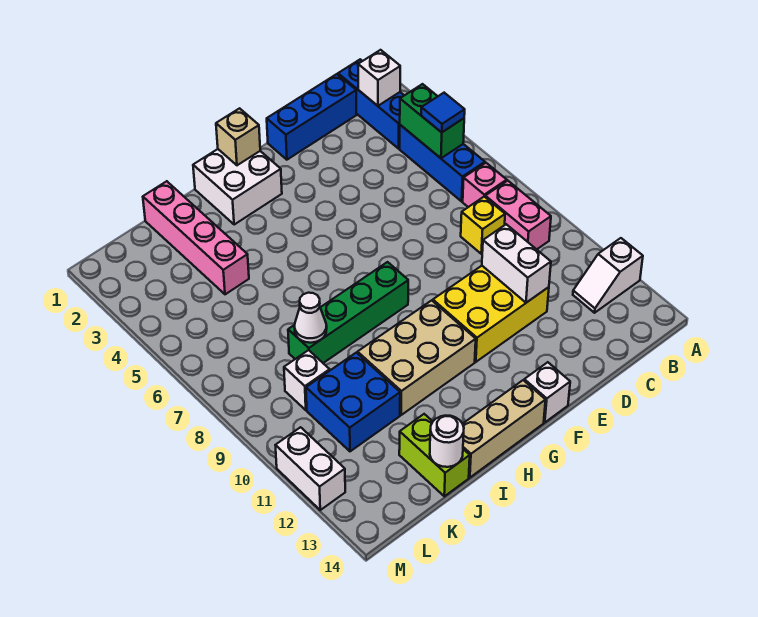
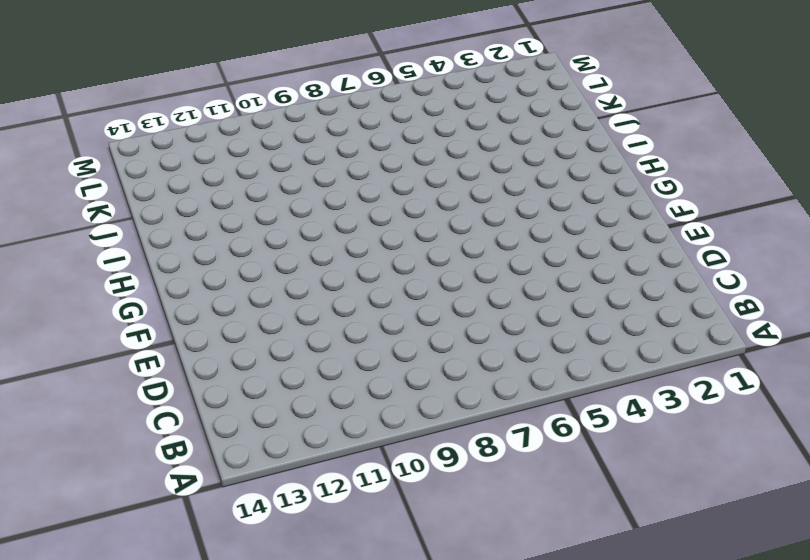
none -> white slope A12:B12 level 1 top A
none -> blue brick B1:B3 level 1
none -> blue brick B4:B6 level 1

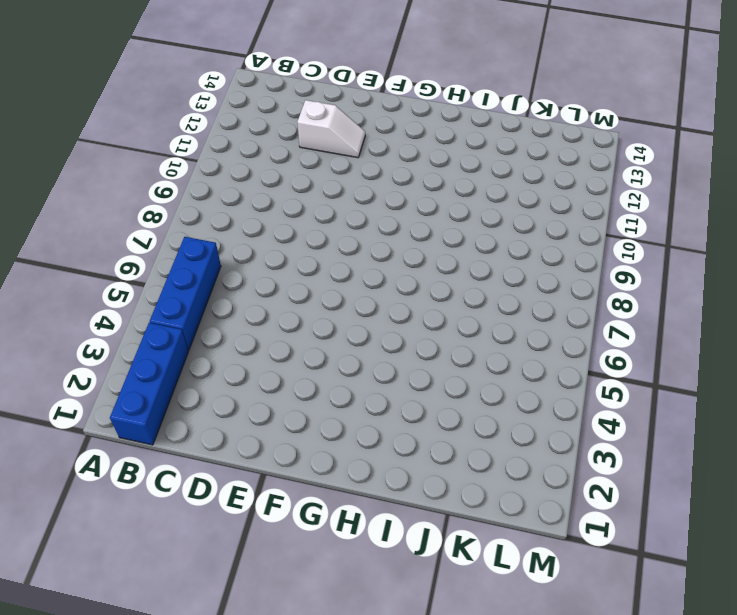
white slope D12:E12 level 1 top D -> white slope A12:B12 level 1 top A
none -> pink brick B7 level 1
none -> pink brick B8:B9 level 1
none -> blue brick C1:E1 level 1

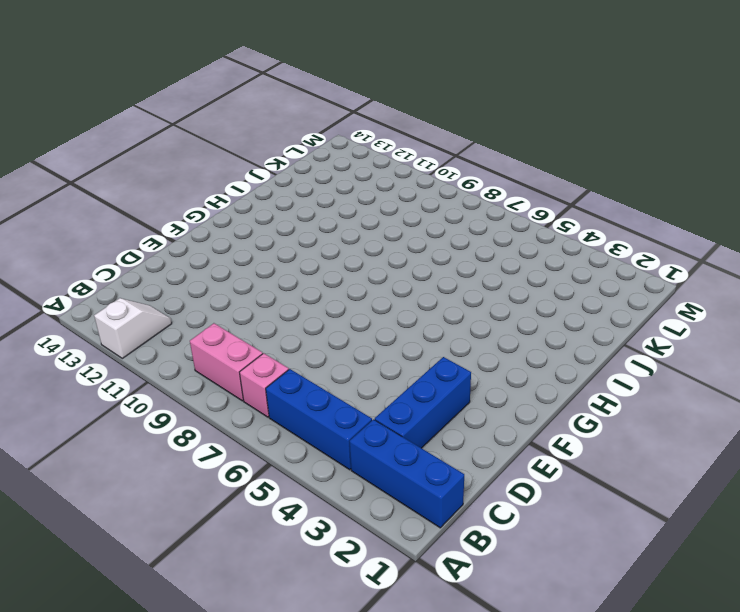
blue brick C3:E3 level 1 -> blue brick C1:E1 level 1
none -> yellow brick C8 level 1
none -> yellow brick D10:F11 level 1
none -> white brick F14 level 1

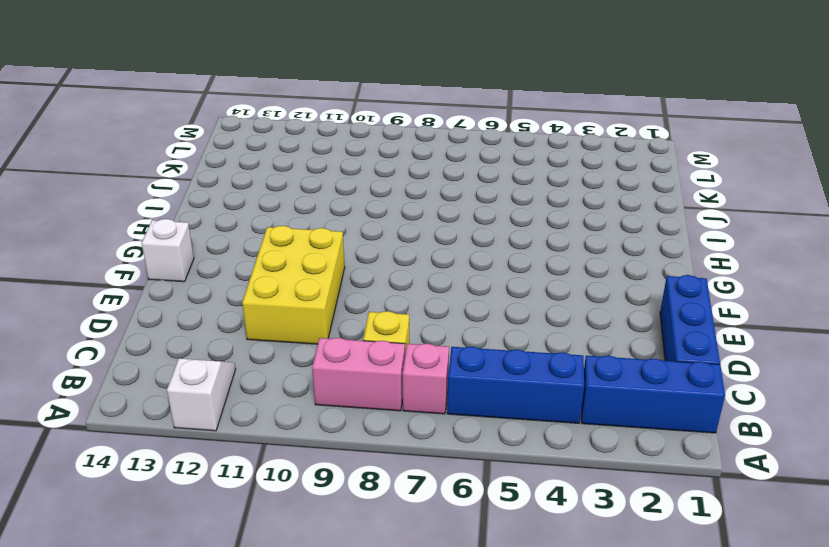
none -> white brick G1:H2 level 1
none -> green brick G8:J8 level 1
none -> tan brick G10:I11 level 1

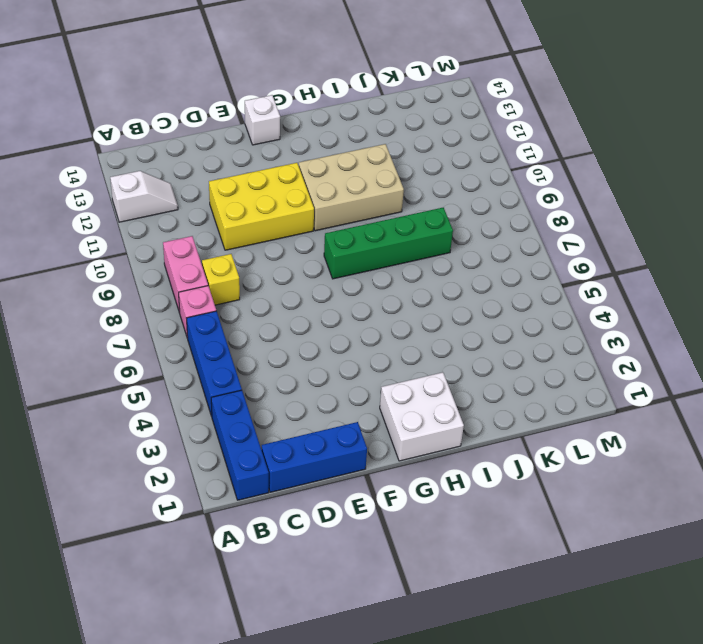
none -> tan brick G14:I14 level 1
none -> pink brick J1:J4 level 1
none -> blue brick J10:K11 level 1

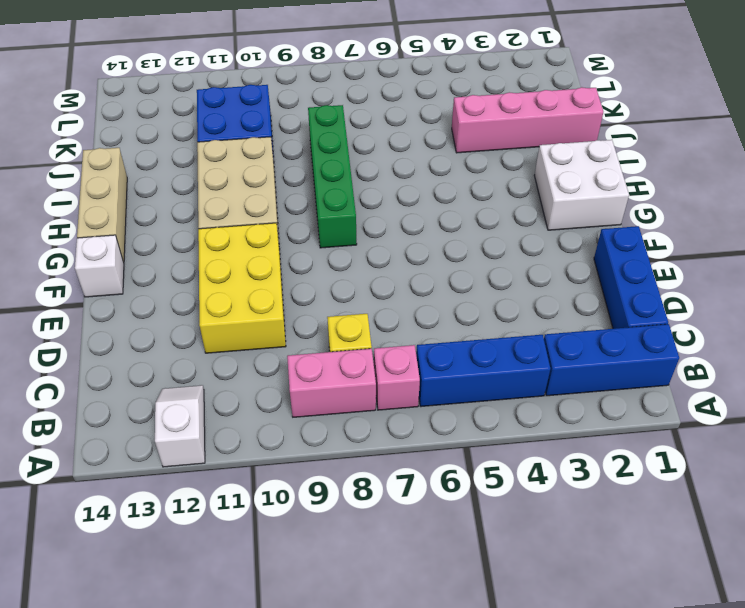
none -> lime brick J13:J14 level 1
none -> white brick K9 level 1
none -> white brick M11:M12 level 1

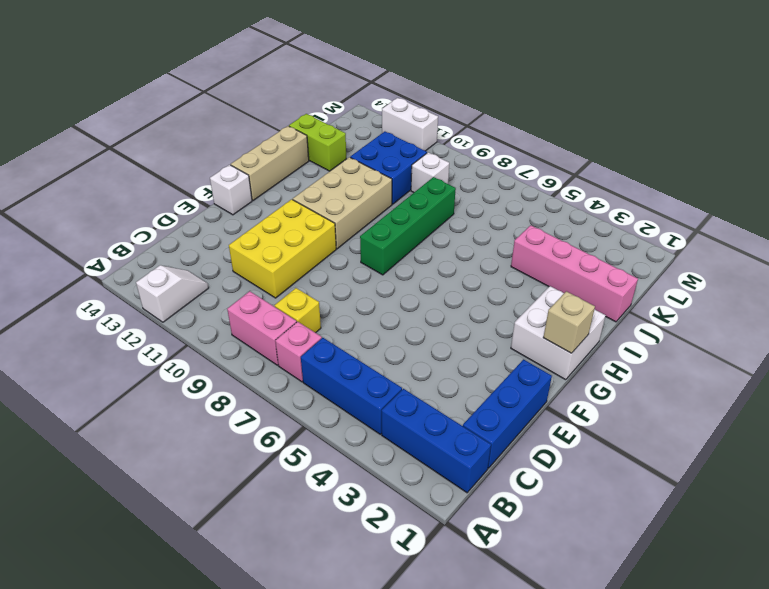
none -> white brick B2 level 2
none -> green brick B4:B5 level 2
none -> white brick D10:D11 level 2

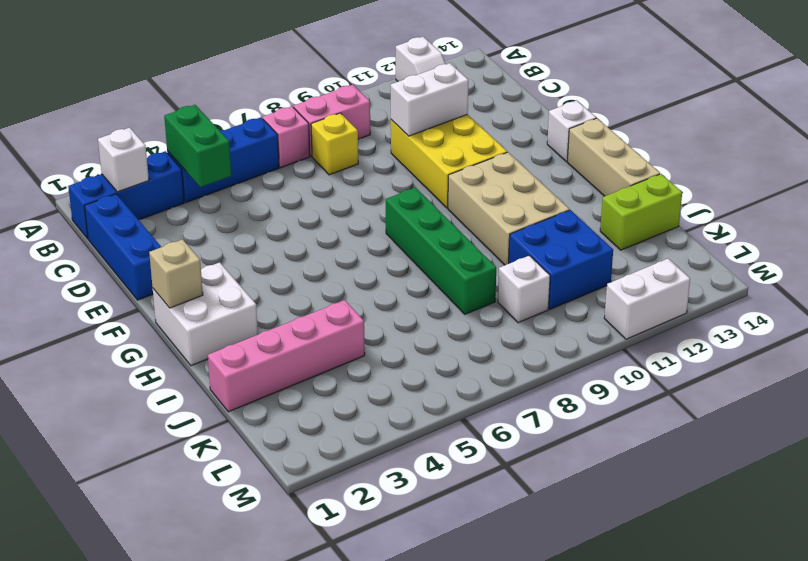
green brick B4:C4 level 2 -> green brick B4:B5 level 2
none -> white cone J8 level 2
none -> white round brick J14 level 2
none -> blue tile B5 level 3

